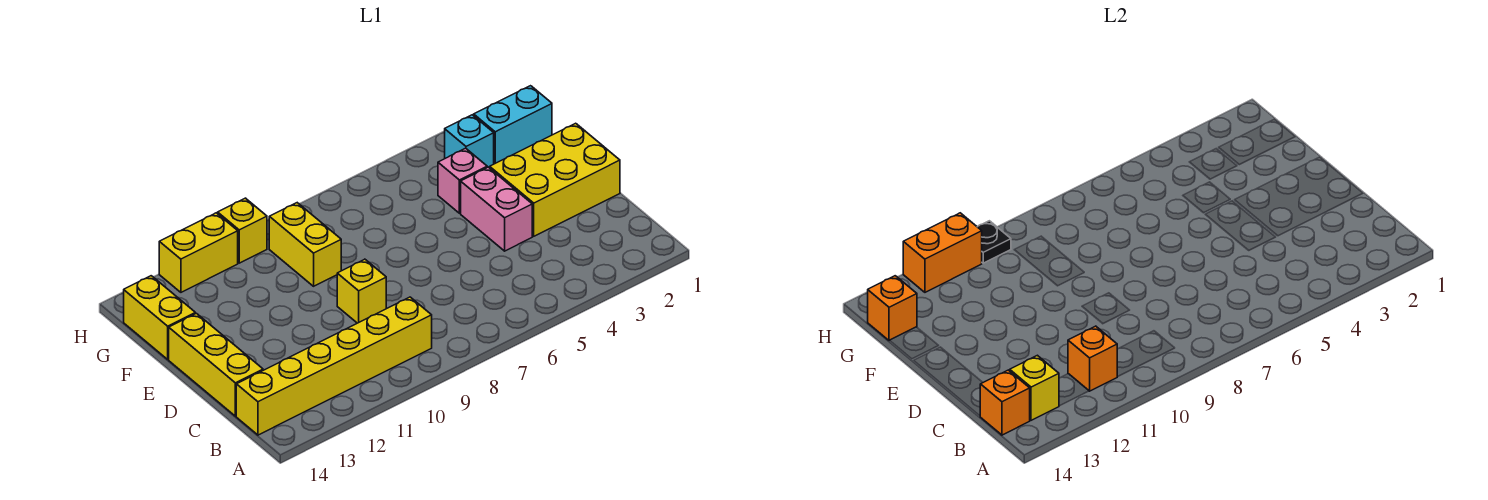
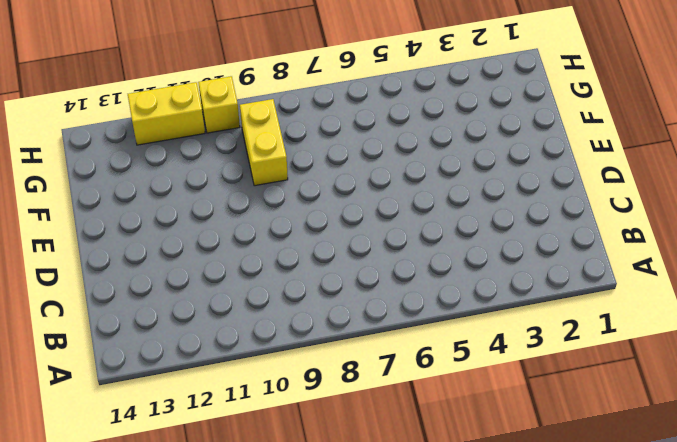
none -> yellow brick B9:B14 level 1
none -> yellow brick C14:E14 level 1
none -> yellow brick D1:E3 level 1

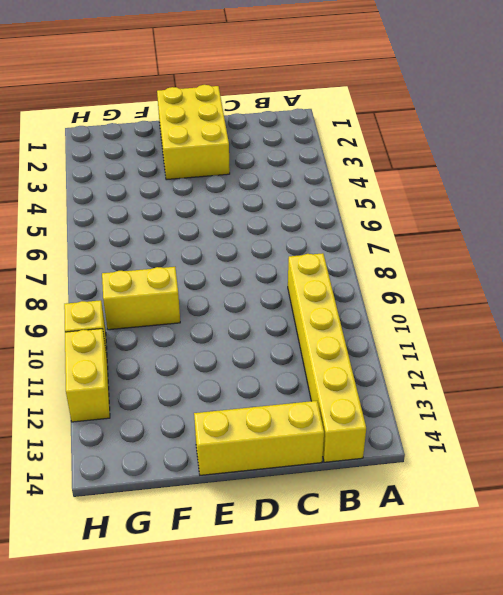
none -> pink brick D4:E4 level 1
none -> yellow brick D9 level 1
none -> pink brick F4 level 1

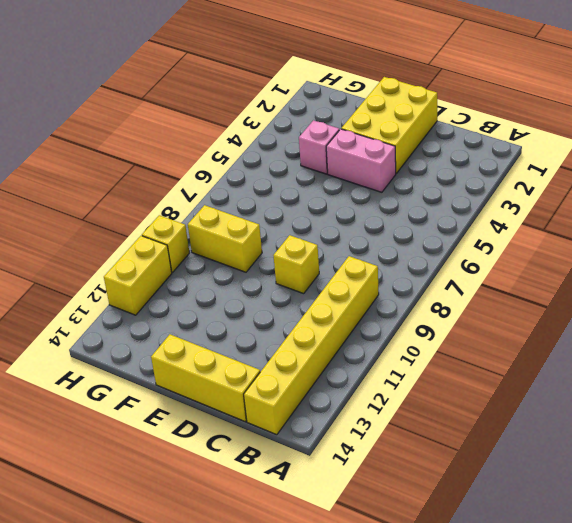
none -> yellow brick F14:G14 level 1
none -> cyan brick G1:G2 level 1
none -> cyan brick G3 level 1

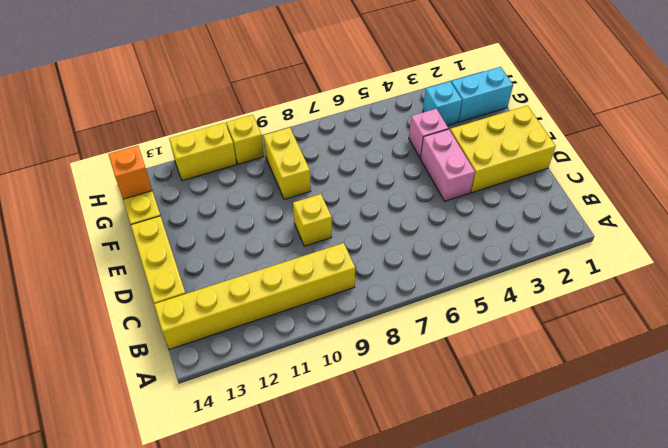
none -> orange brick B11 level 2
none -> yellow brick B13 level 2
none -> orange brick B14 level 2

